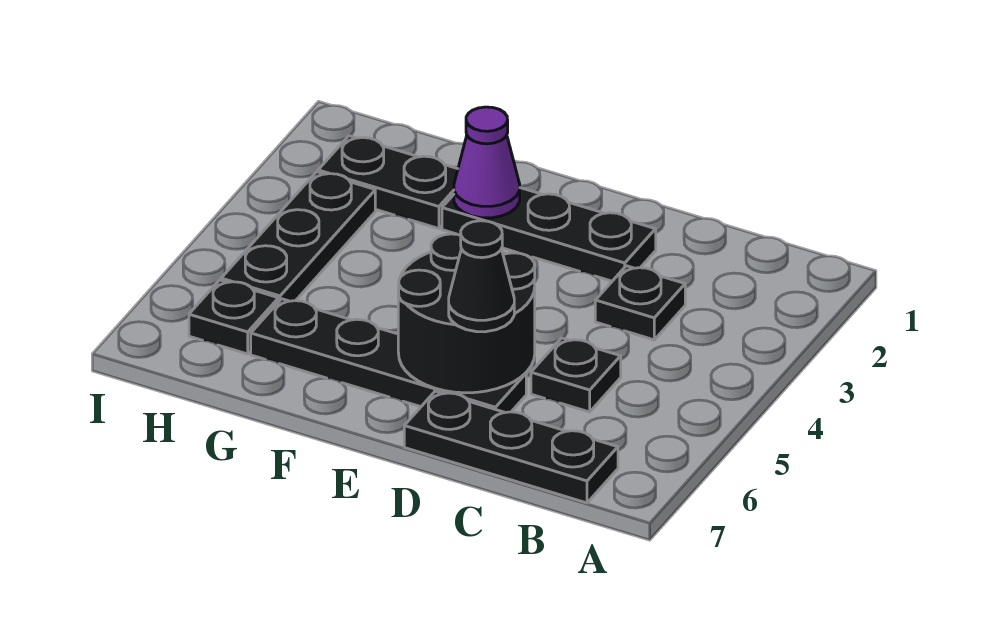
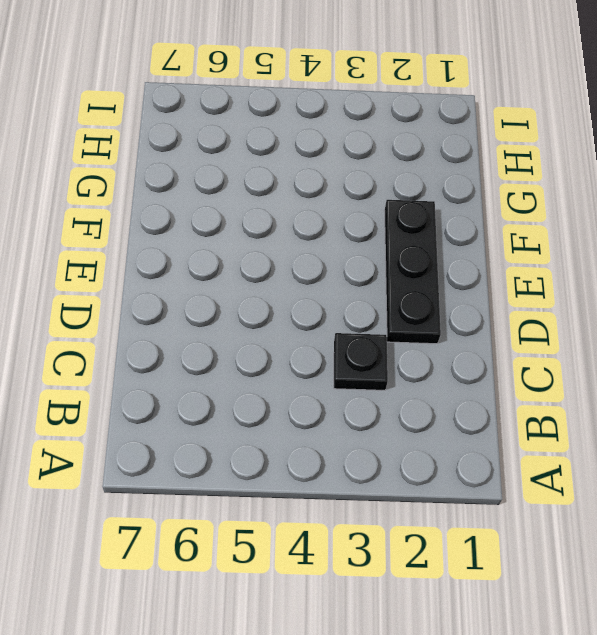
none -> black plate B7:D7 level 1
none -> black plate C5 level 1

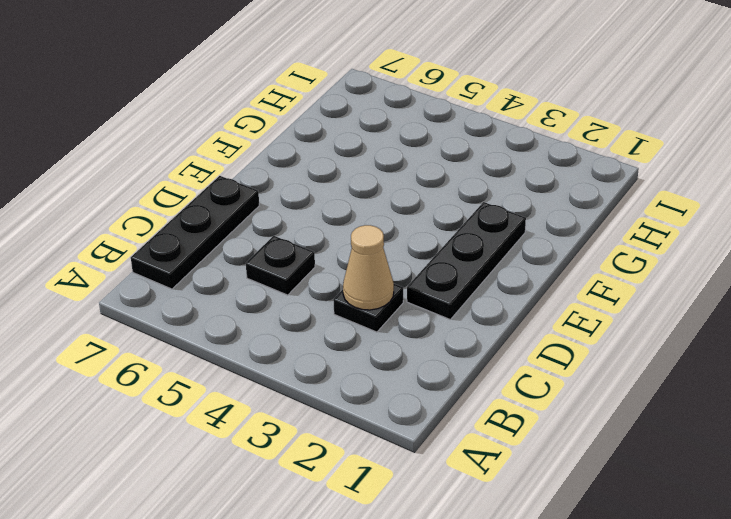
tan cone C3 level 2 -> none
none -> black plate D6:G6 level 1
none -> black plate G2:H2 level 1

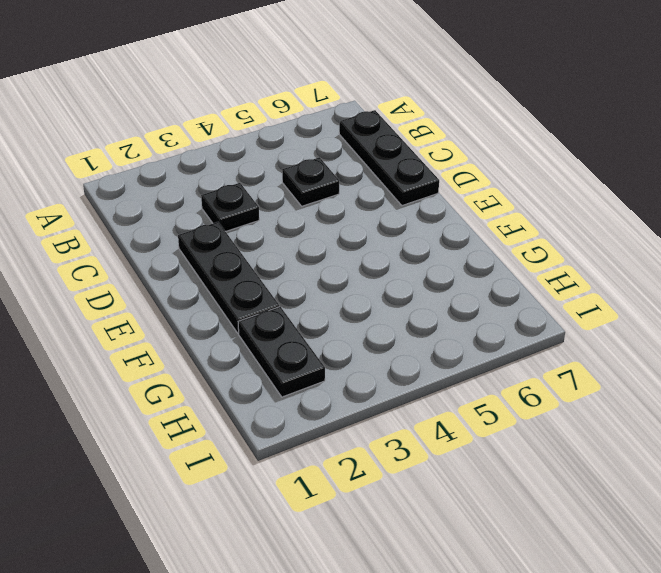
none -> black plate D6:G6 level 1
none -> black plate H3:H5 level 1

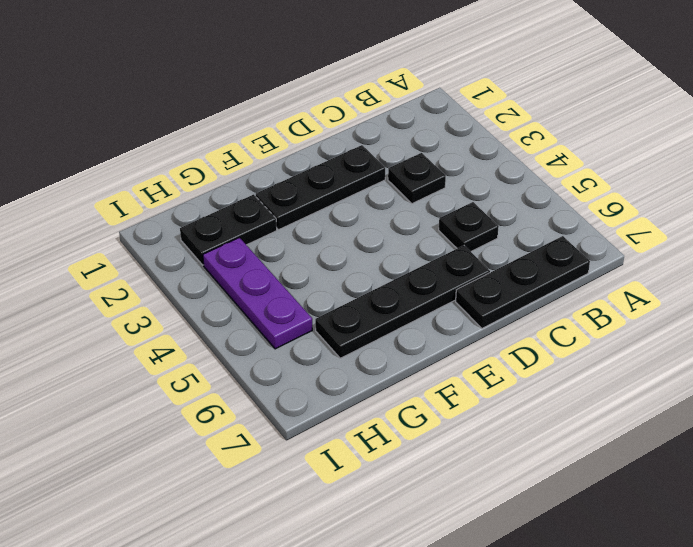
purple plate H3:H5 level 1 -> black plate H3:H5 level 1
none -> black plate H6 level 1
none -> black round brick D5:E6 level 2

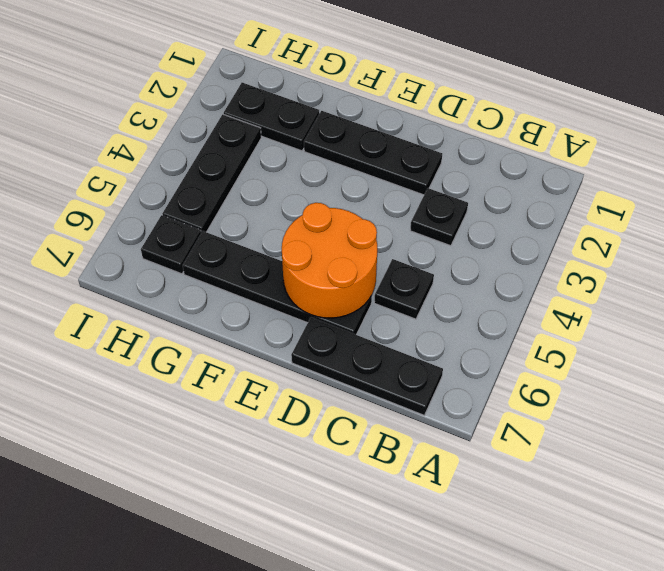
orange round brick D5:E6 level 2 -> black round brick D5:E6 level 2
none -> purple cone F2 level 2
none -> black cone D6 level 3

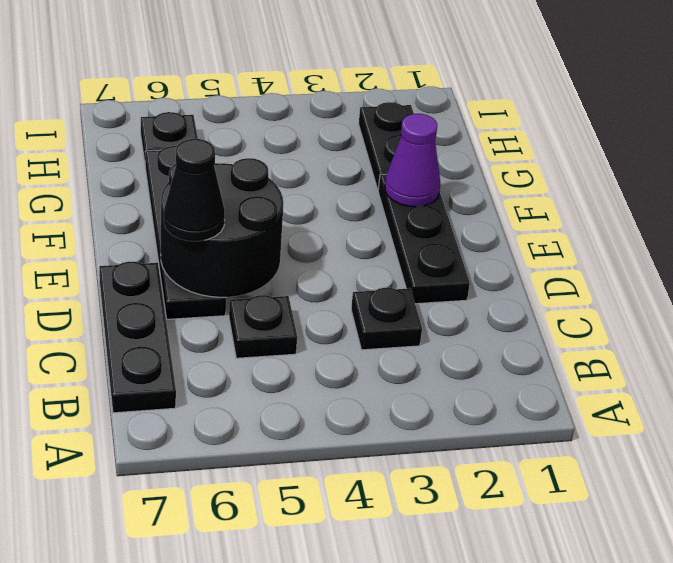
none -> black plate H3:H5 level 1

